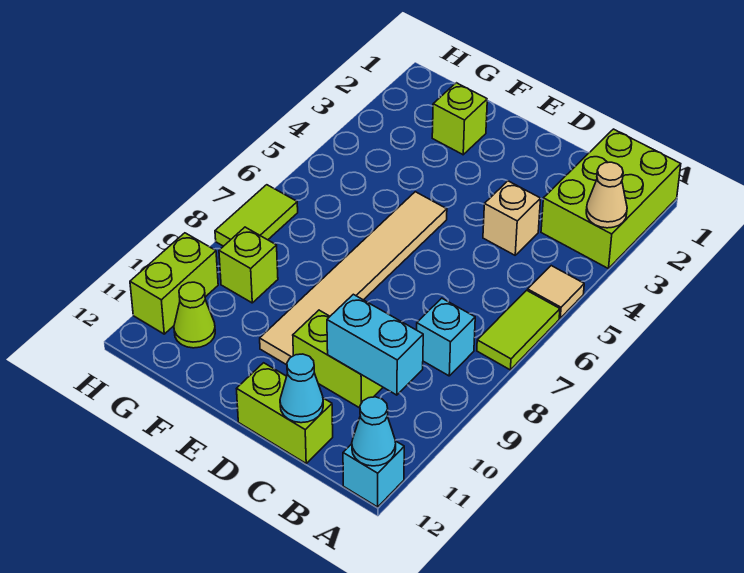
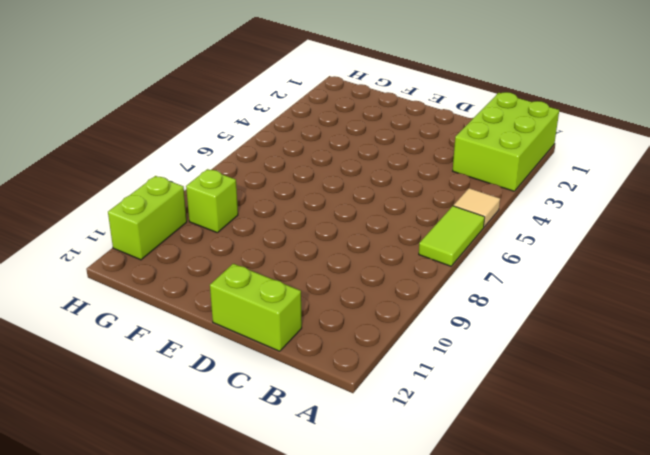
none -> cyan brick A12 level 1
none -> cyan brick B8 level 1
none -> tan brick C4 level 1

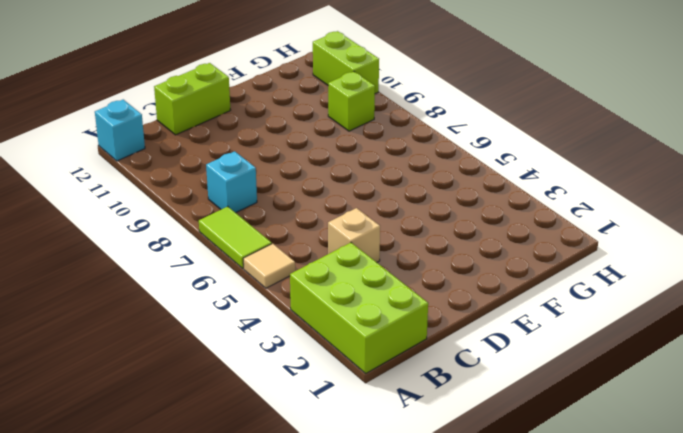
none -> lime brick C10:D10 level 1
none -> tan tile E5:E10 level 1
none -> lime brick F2 level 1

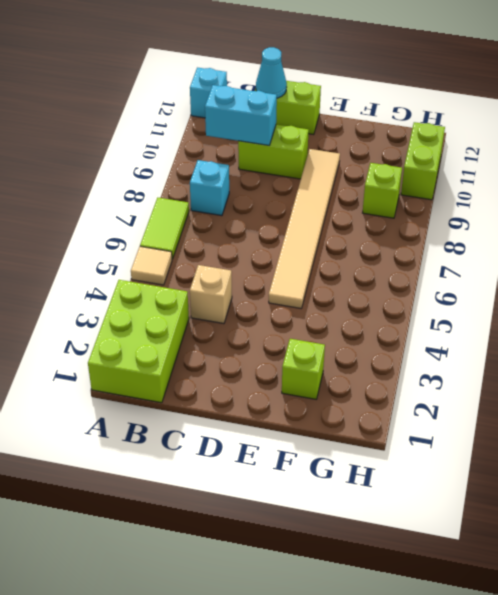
none -> lime cone G11 level 1
none -> lime tile H7:H8 level 1
none -> tan cone A3 level 2

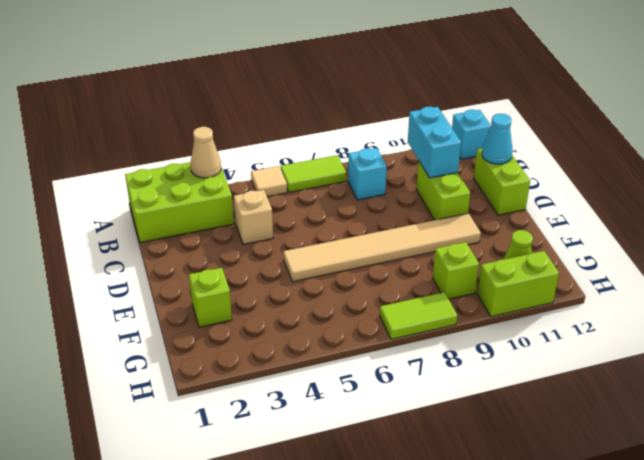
none -> cyan cone A12 level 2

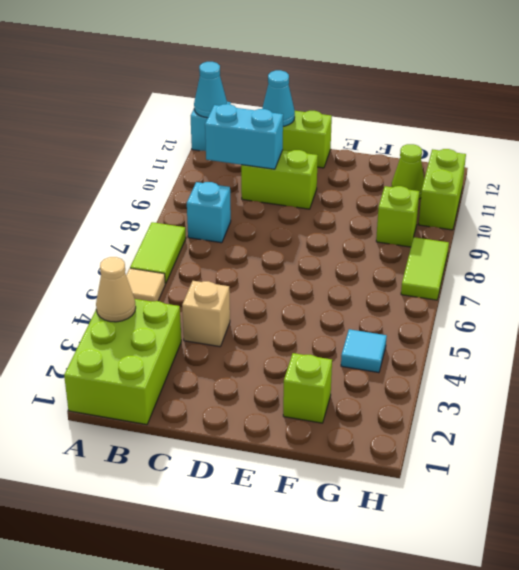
cyan tile G4 level 1 -> none
none -> tan tile E5:E10 level 1

